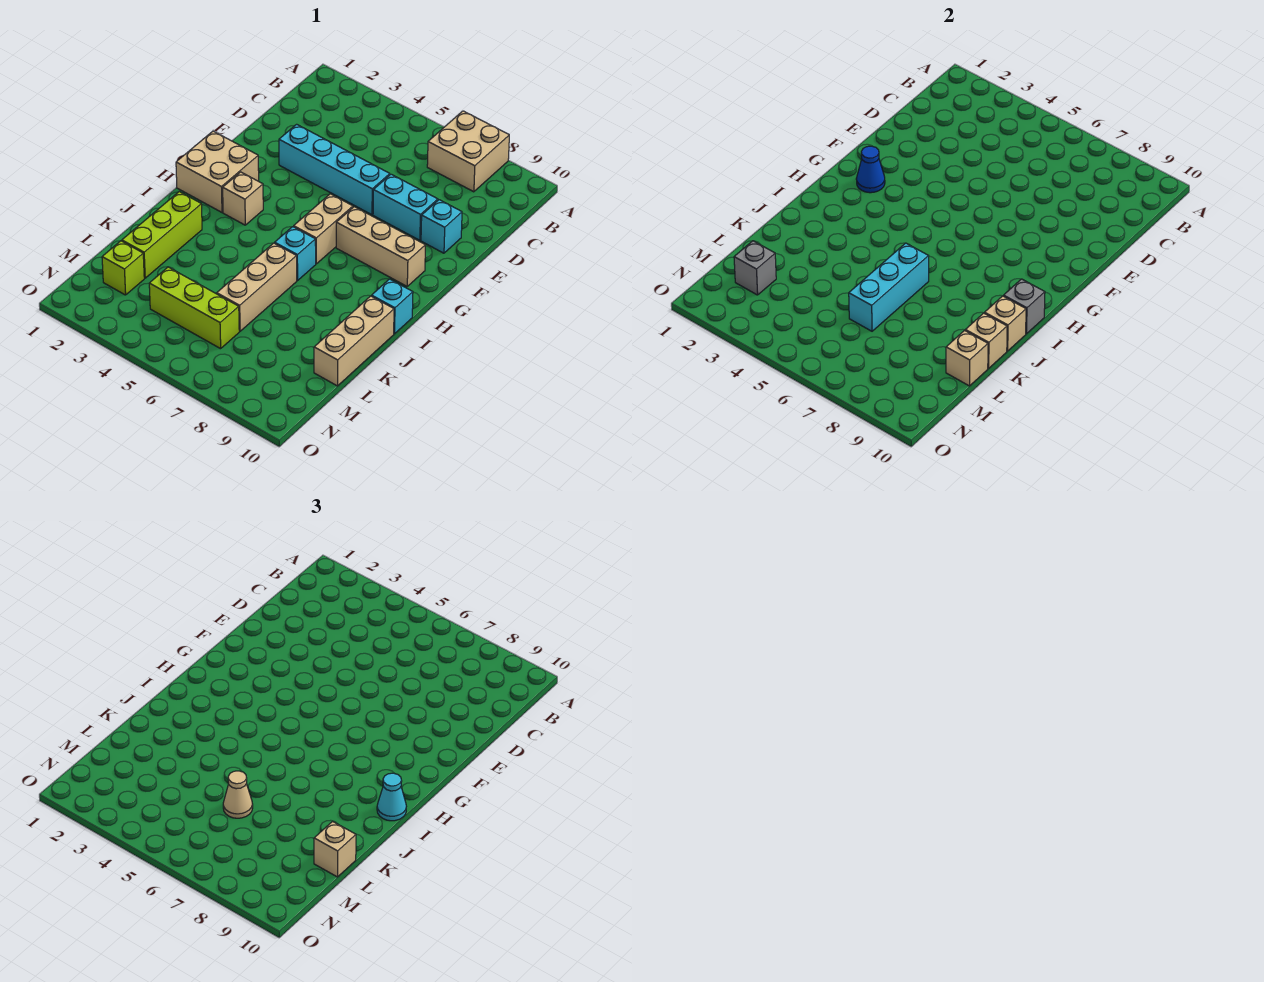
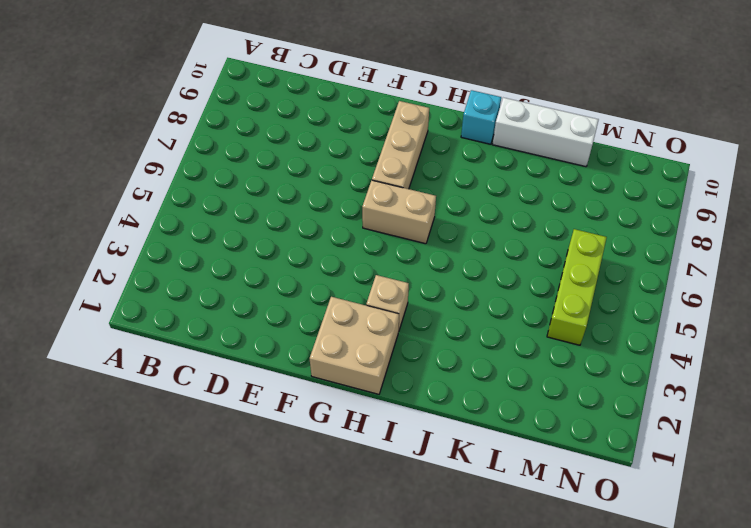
white brick J10:L10 level 1 -> tan brick J10:L10 level 1
none -> tan brick A7:B8 level 1
none -> cyan brick E3:E6 level 1
none -> cyan brick E7:E8 level 1

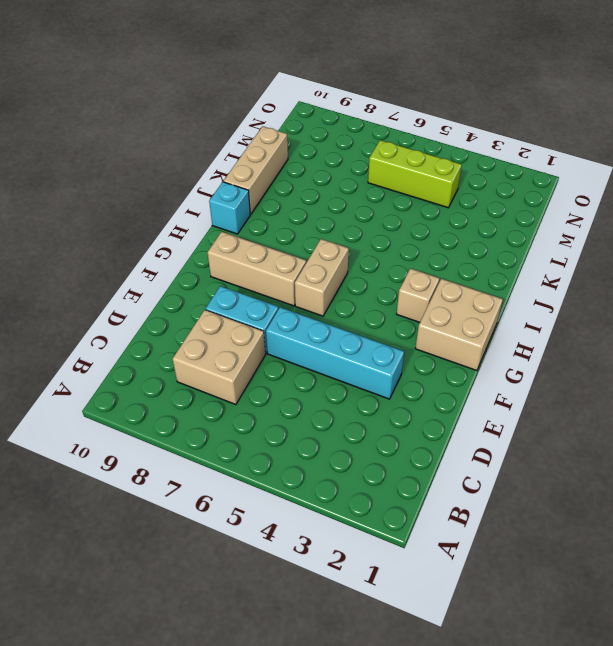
tan brick C7:D8 level 1 -> tan brick A7:B8 level 1
none -> cyan brick E9 level 1
none -> cyan brick I6 level 1
none -> lime brick J2:L2 level 1

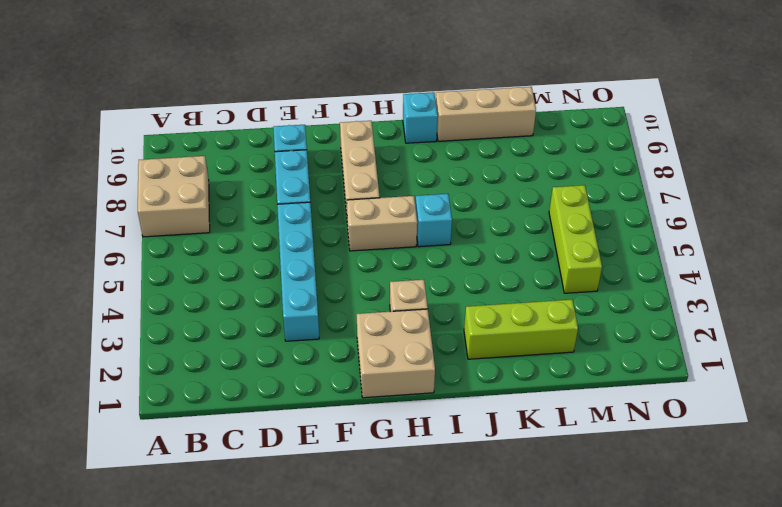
none -> tan brick J6:L6 level 1
none -> lime brick M2 level 1
none -> blue cone G2 level 2

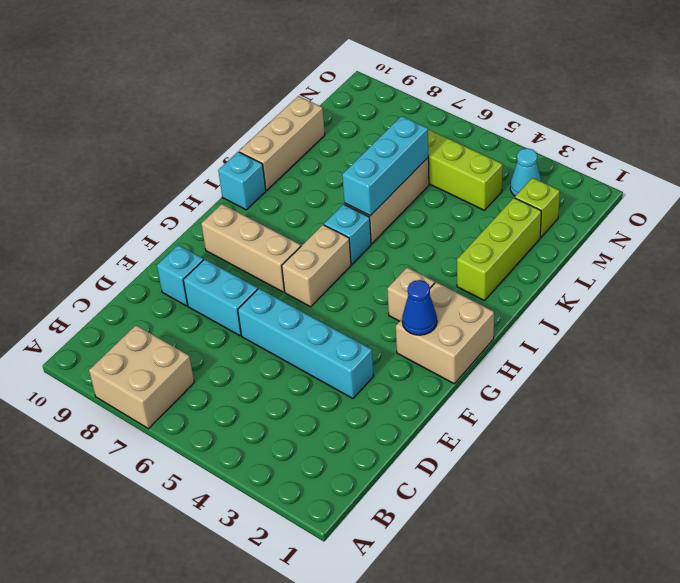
cyan cone N3 level 1 -> cyan cone I10 level 3
none -> grey brick I10 level 2
none -> tan brick J10 level 2
none -> tan brick K10 level 2

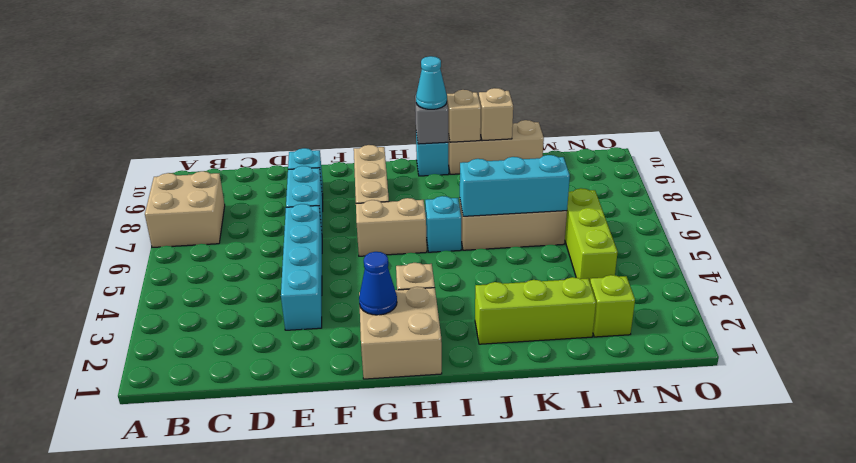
none -> tan brick L10 level 2
none -> grey brick M2 level 2
none -> tan cone L6 level 3

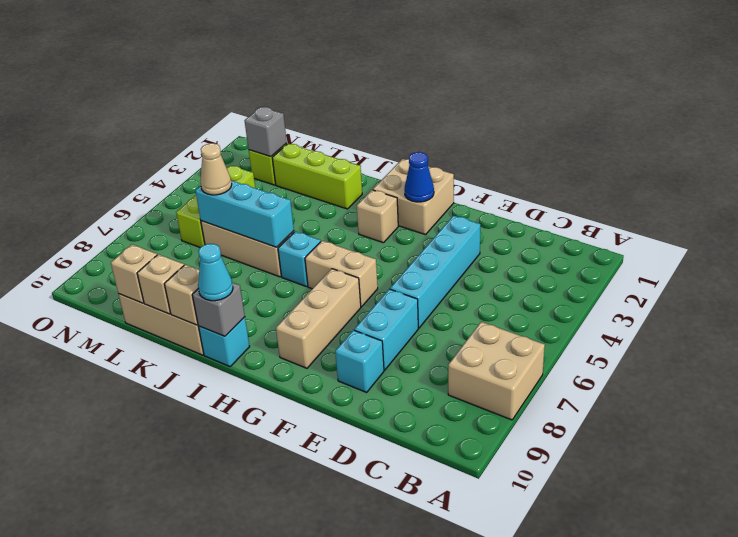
none -> tan brick L10 level 3

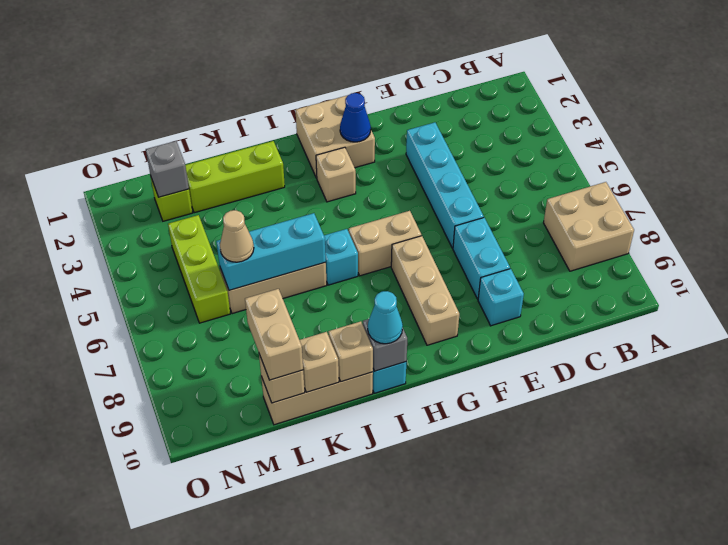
tan brick L9:L10 level 3 -> tan brick L10 level 3

